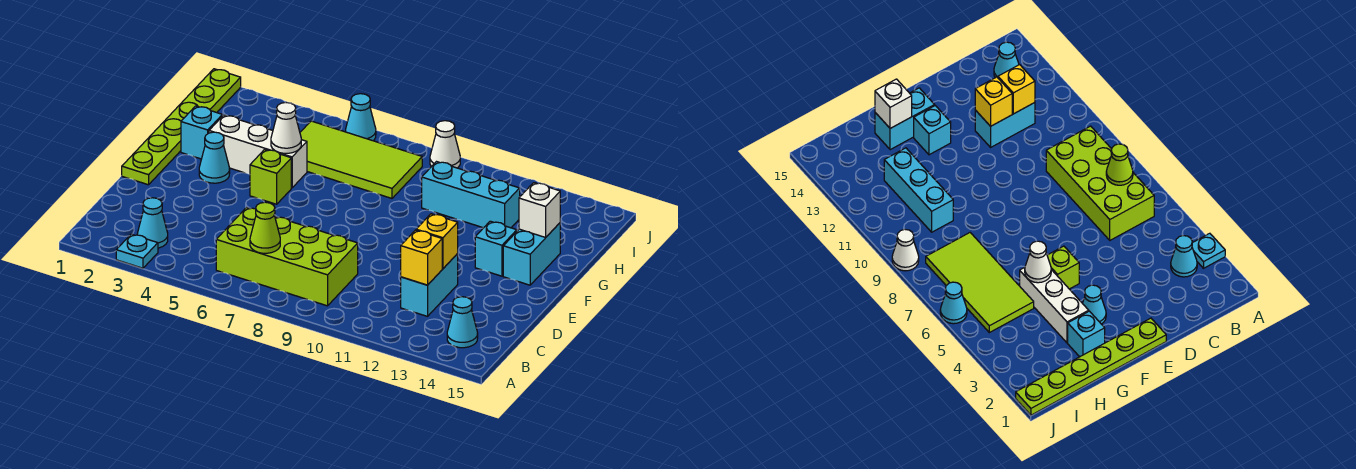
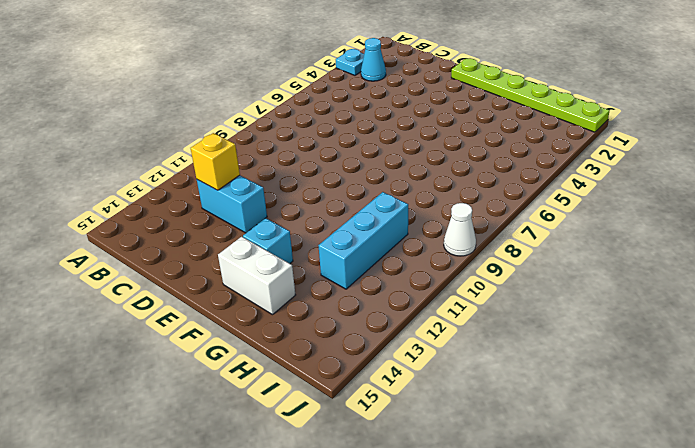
white brick F14:G14 level 1 -> cyan brick F14:G14 level 1
none -> lime brick B6:C9 level 1
none -> cyan cone B14 level 1
none -> cyan cone F3 level 1

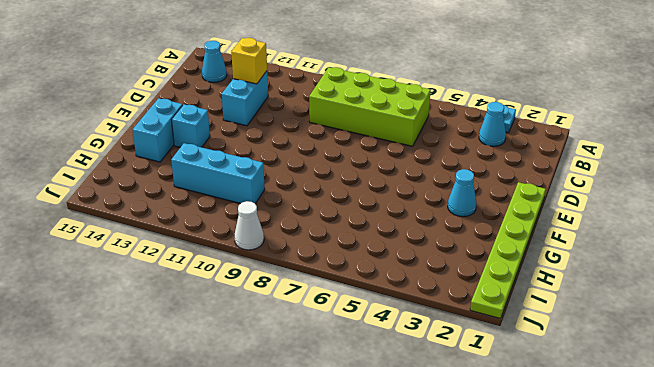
none -> lime brick F5 level 1
none -> cyan brick G2 level 1
none -> white brick G3:G5 level 1

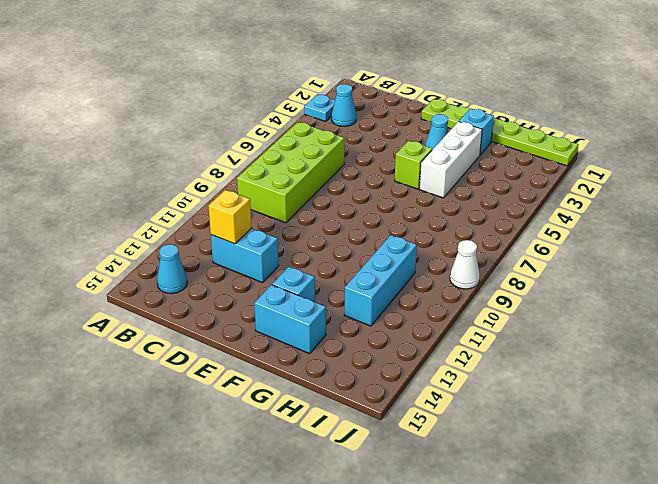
none -> lime tile H5:I8 level 1
none -> cyan cone J6 level 1
none -> lime cone B7 level 2

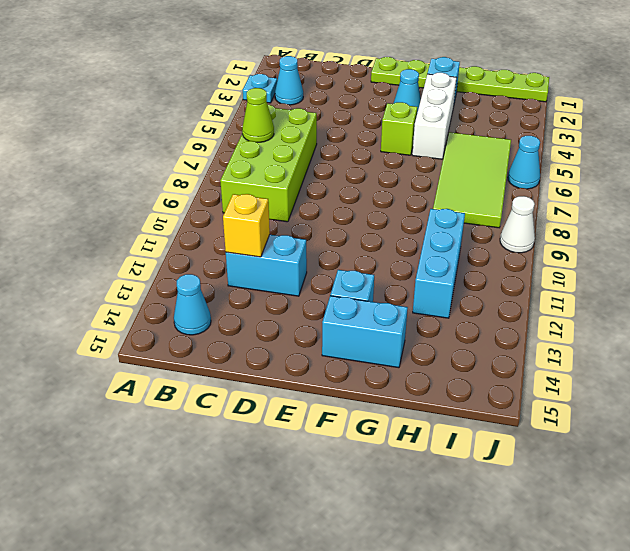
none -> yellow brick D12 level 2
none -> white cone G5 level 2
none -> white brick G14 level 2

